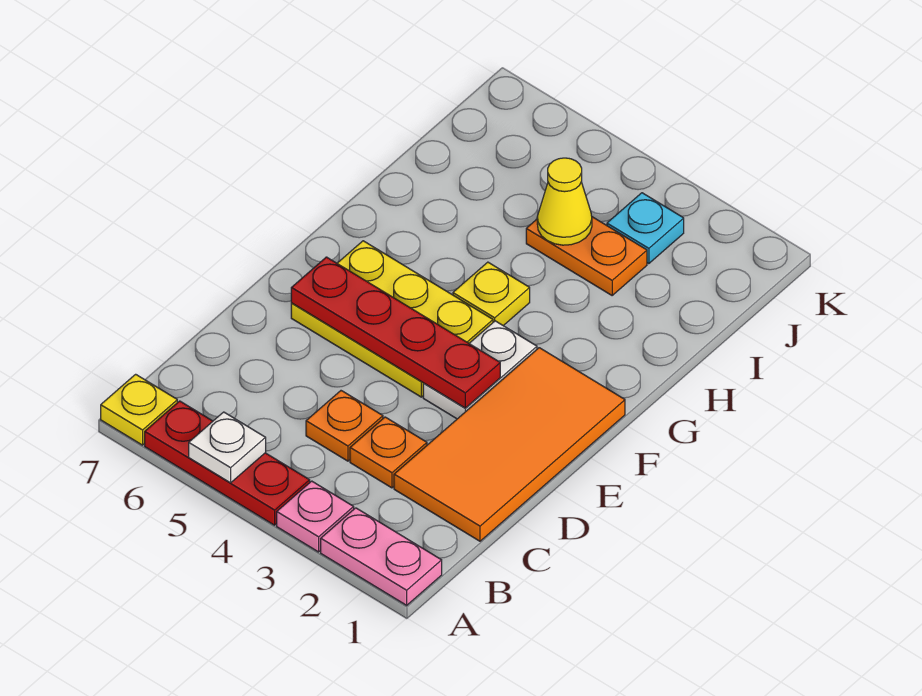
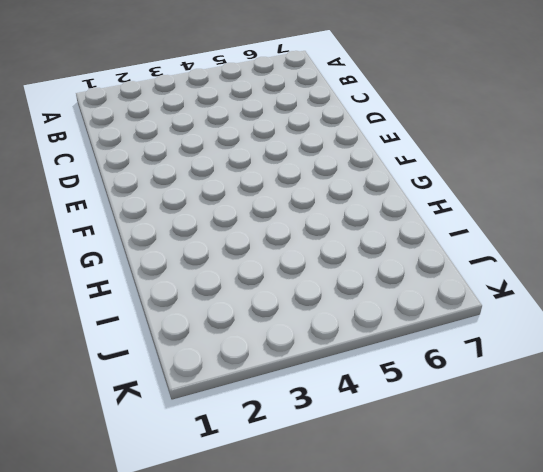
none -> pink plate A1:A2 level 1
none -> pink plate A3 level 1
none -> red plate A4:A6 level 1

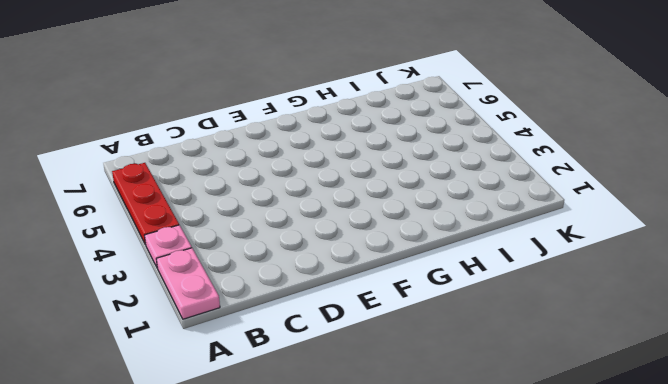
none -> yellow plate A7 level 1
none -> orange tile C1:F2 level 1
none -> orange plate C3 level 1

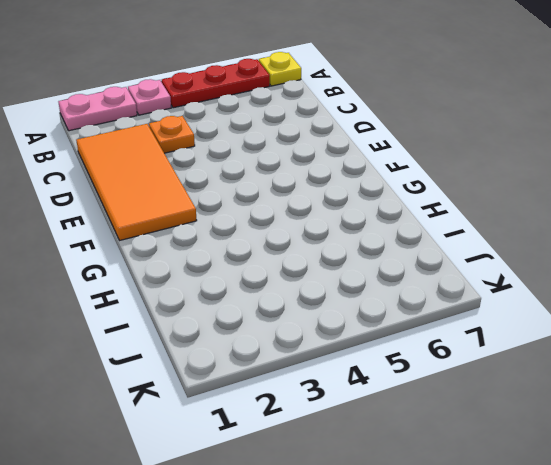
none -> orange plate C4 level 1
none -> white plate E3:F3 level 1
none -> yellow plate E4:F6 level 1

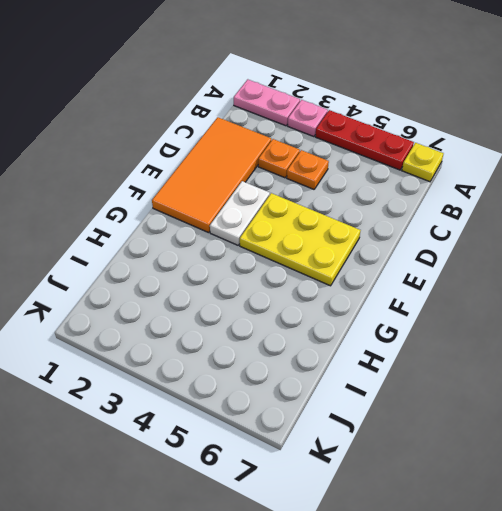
none -> yellow plate G4 level 1
none -> orange plate I3:I4 level 1
none -> cyan plate J3 level 1

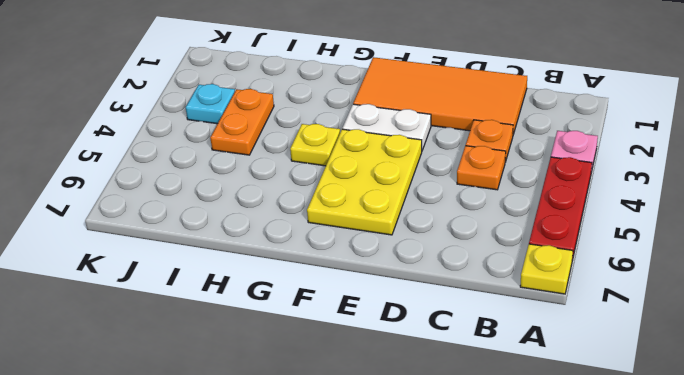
none -> pink plate A1:A2 level 1
none -> white plate A5 level 2
none -> red plate E3:E6 level 2

